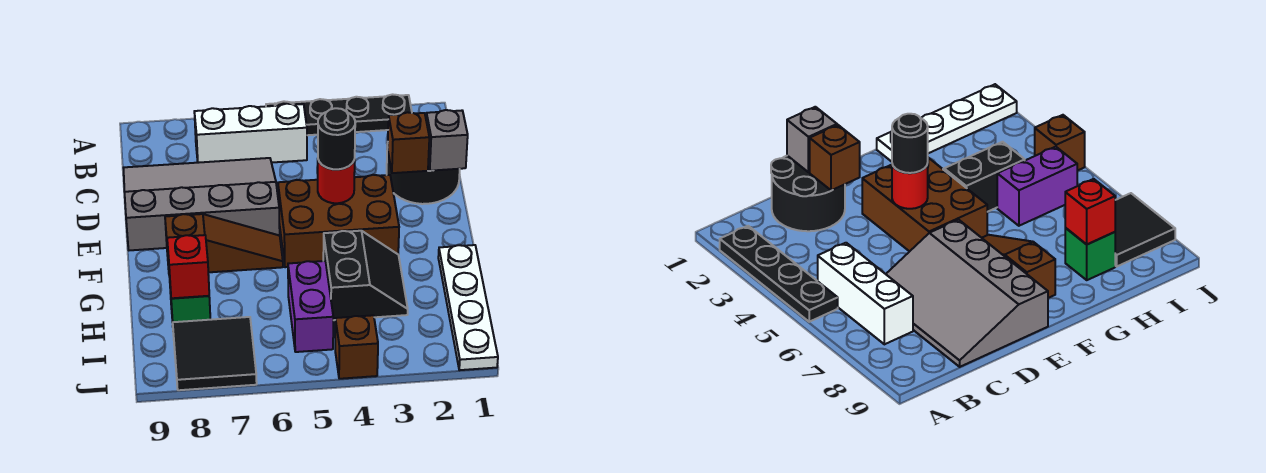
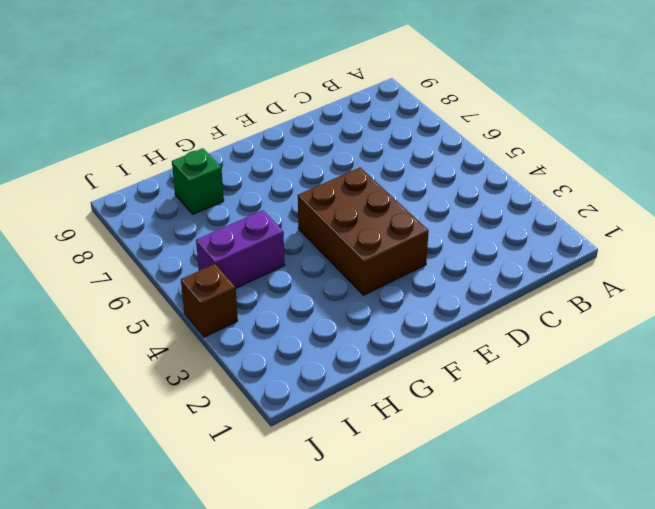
none -> black plate A2:A5 level 1
none -> white brick B5:B7 level 1
none -> black round brick C1:D2 level 1

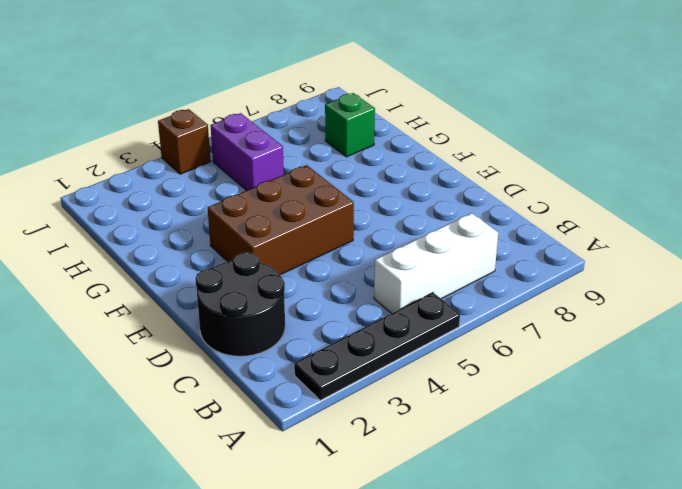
none -> grey slope C6:E9 level 1 top E
none -> brown slope F6:F8 level 1 top 8
none -> white plate G1:J1 level 1

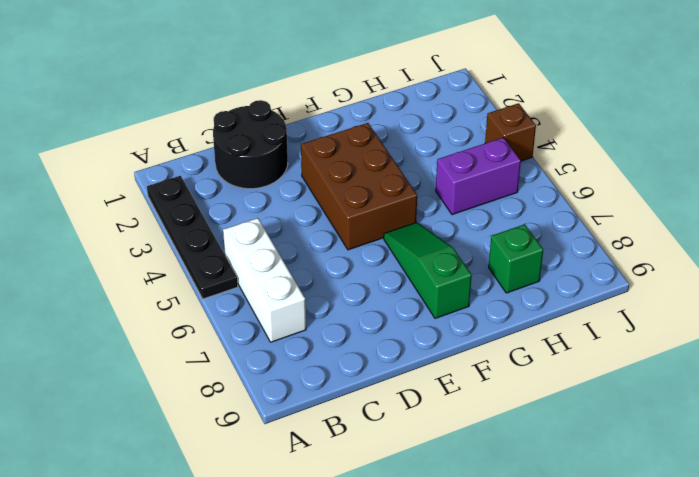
green slope F6:F8 level 1 top 8 -> brown slope F6:F8 level 1 top 8
none -> grey slope C6:E9 level 1 top E
none -> white plate G1:J1 level 1
none -> black slope G3:H4 level 1 top 4

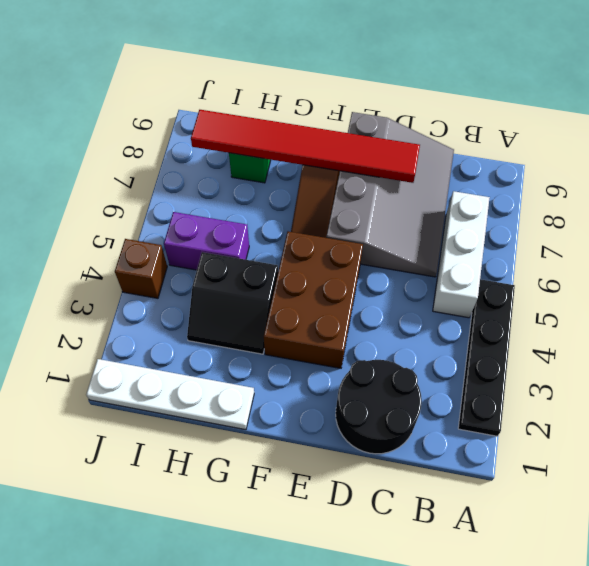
red tile D8:I8 level 2 -> red brick H8 level 2
none -> black tile I7:J8 level 1
none -> grey brick D1 level 2
none -> brown brick D2 level 2

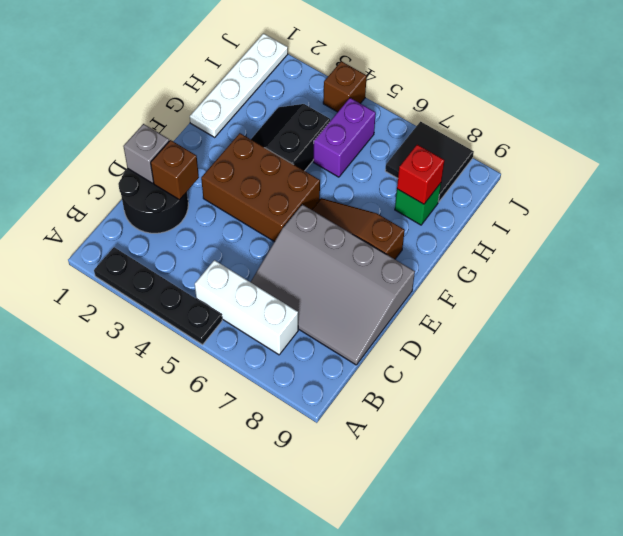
none -> red round brick E4 level 2
none -> black round brick E4 level 3

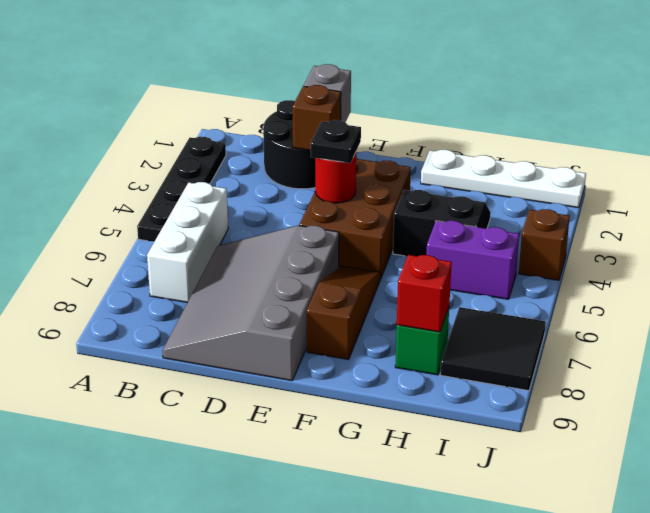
black plate E4 level 3 -> black round brick E4 level 3

